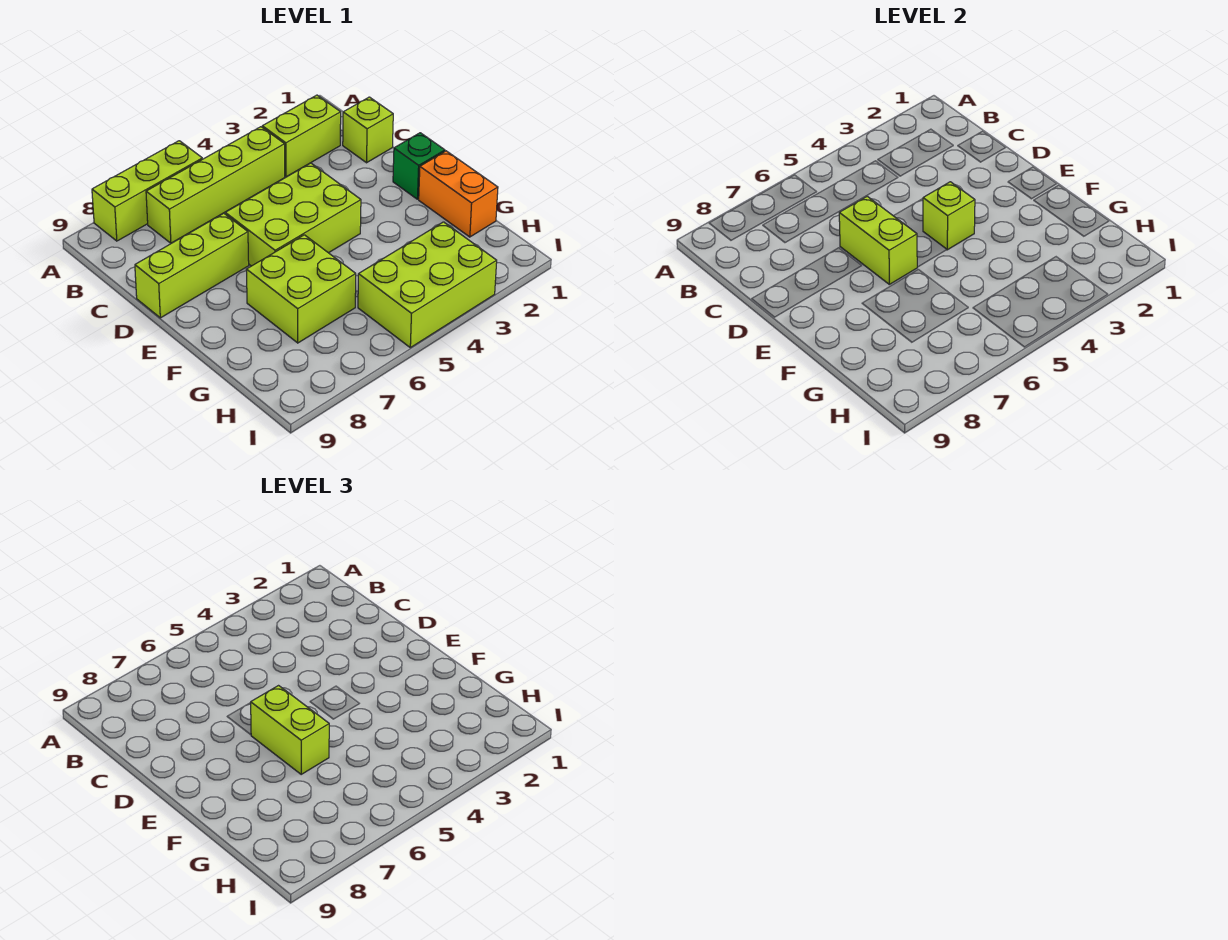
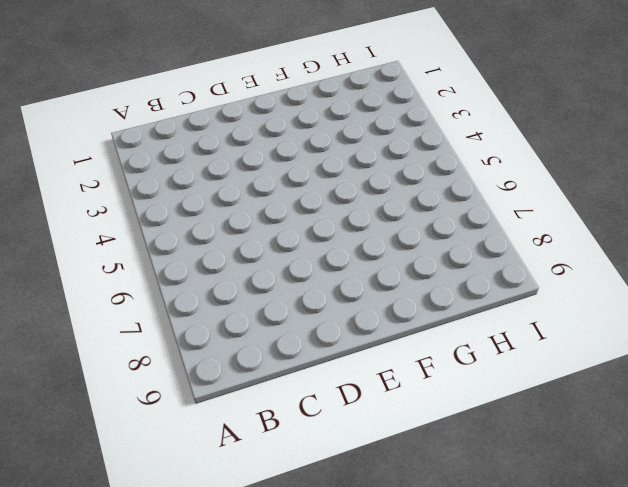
none -> lime brick A6:A8 level 1
none -> lime brick B2:B3 level 1
none -> lime brick B4:B7 level 1

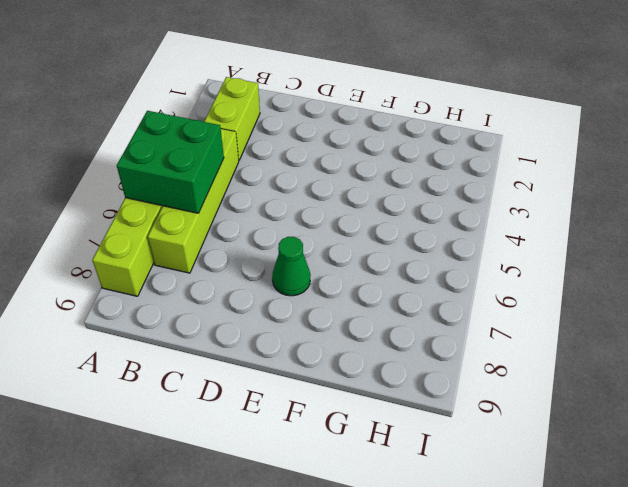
green brick A5:B6 level 2 -> none
green cone E7 level 1 -> none
none -> lime brick C1 level 1
none -> lime brick D4:E6 level 1
none -> lime brick D7:D9 level 1

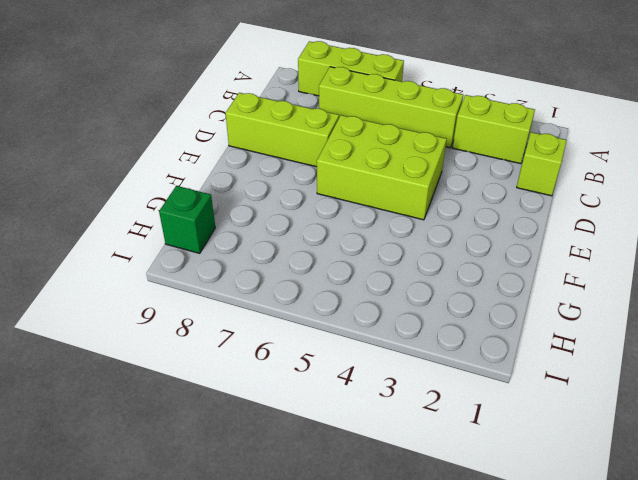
green brick H9 level 1 -> green brick E1 level 1
none -> orange brick F1:G1 level 1
none -> lime brick F6:G7 level 1
none -> lime brick H3:I5 level 1

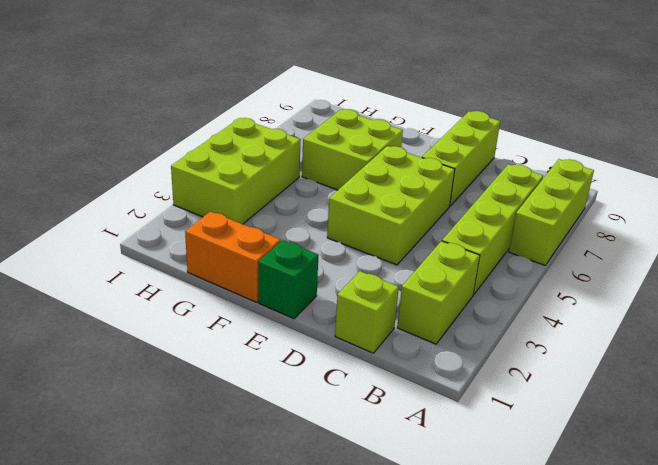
none -> lime brick D6:E6 level 2
none -> lime brick E4 level 2
none -> lime brick E6:F6 level 3

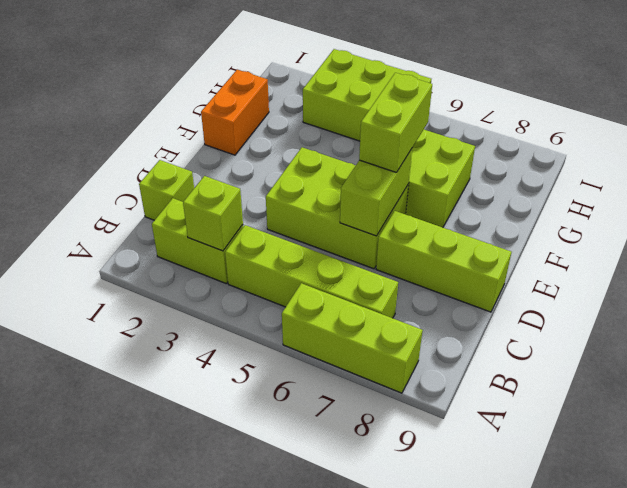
lime brick B3 level 2 -> lime brick E4 level 2
none -> green brick E1 level 1

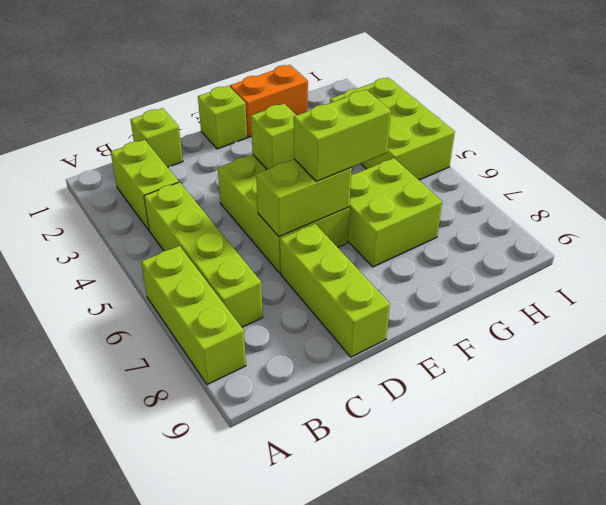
lime brick E1 level 1 -> green brick E1 level 1

